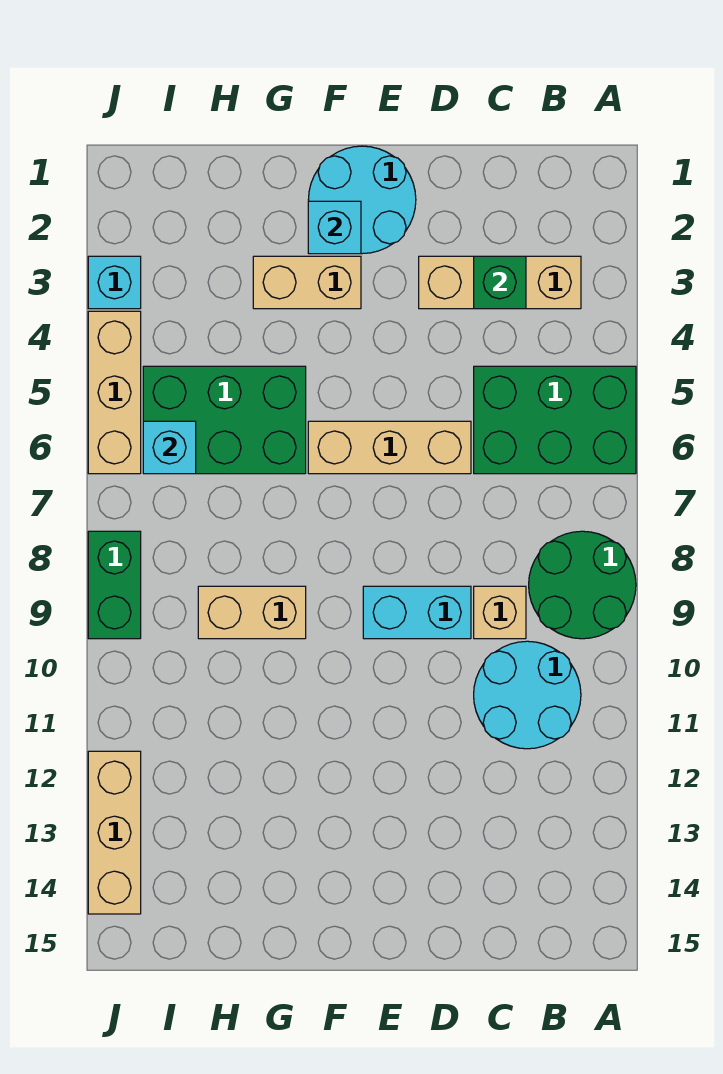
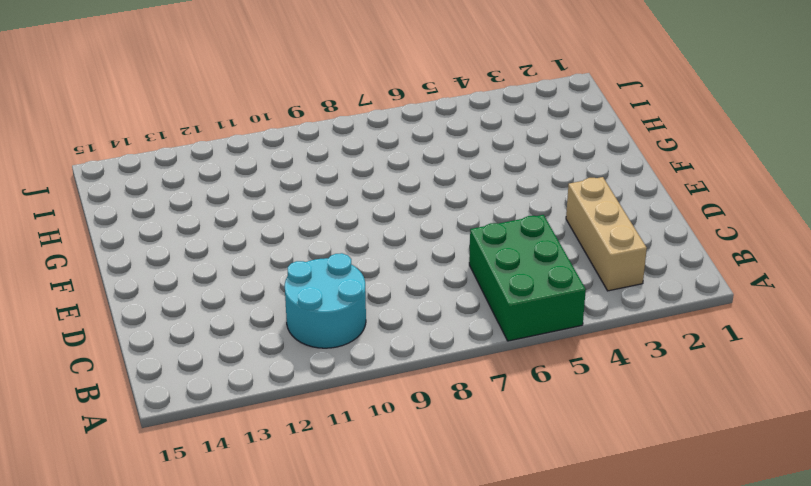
none -> green round brick A8:B9 level 1
none -> tan brick C9 level 1
none -> tan brick D6:F6 level 1

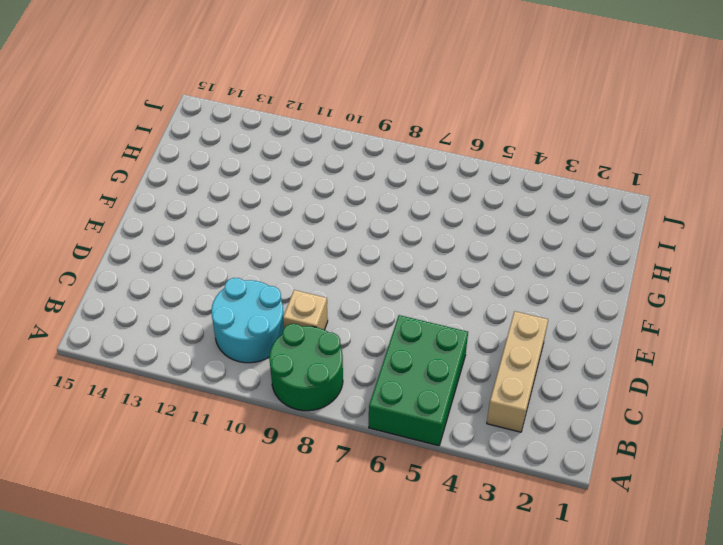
none -> tan brick D6:F6 level 1
none -> cyan brick D9:E9 level 1
none -> cyan round brick E1:F2 level 1

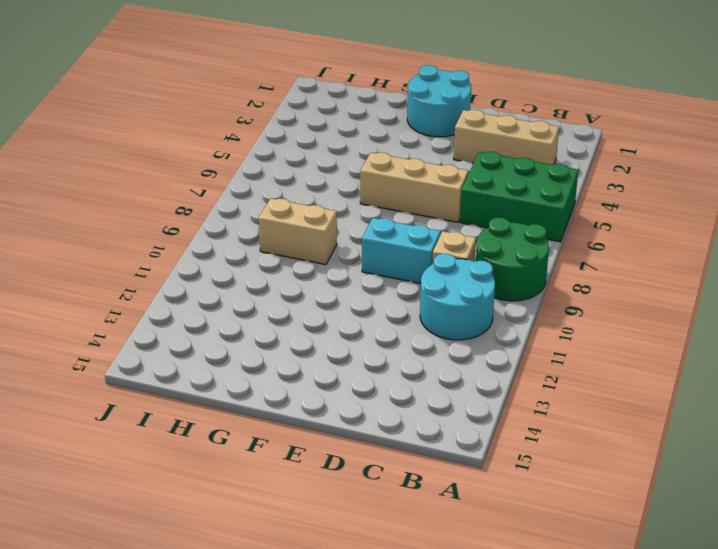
none -> tan brick F3:G3 level 1
none -> green brick G5:I6 level 1
none -> cyan brick J3 level 1

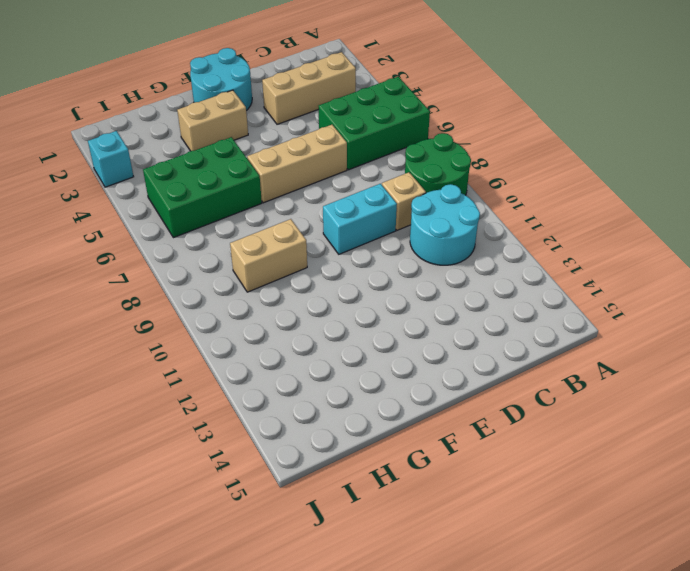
none -> tan brick J4:J6 level 1
none -> green brick J8:J9 level 1
none -> tan brick J12:J14 level 1

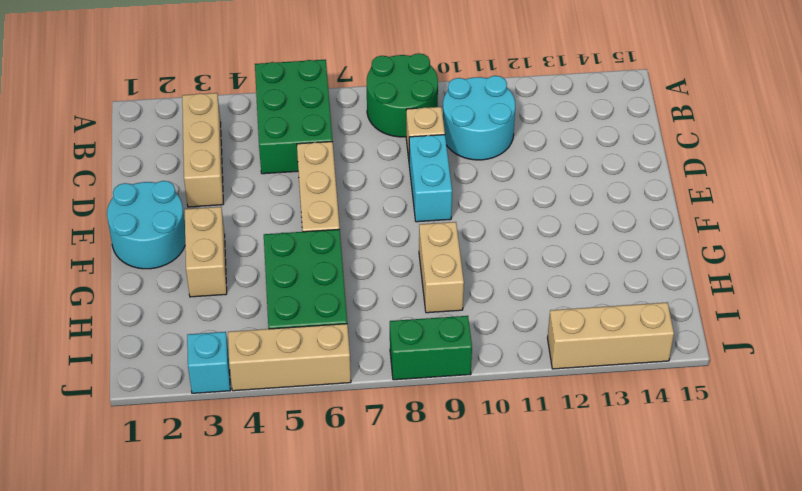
none -> green brick C3 level 2
none -> cyan brick F2 level 2
none -> cyan brick I6 level 2

